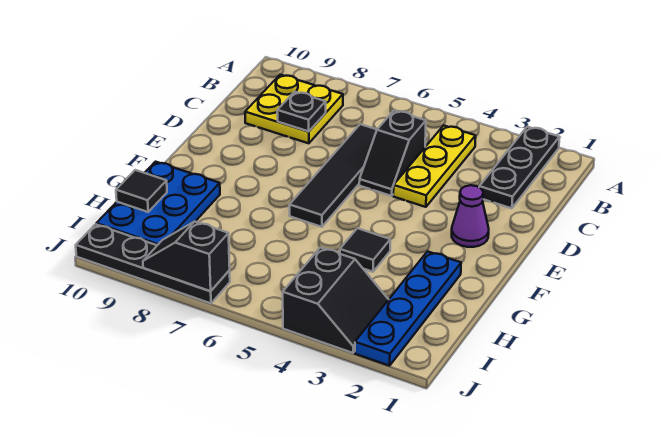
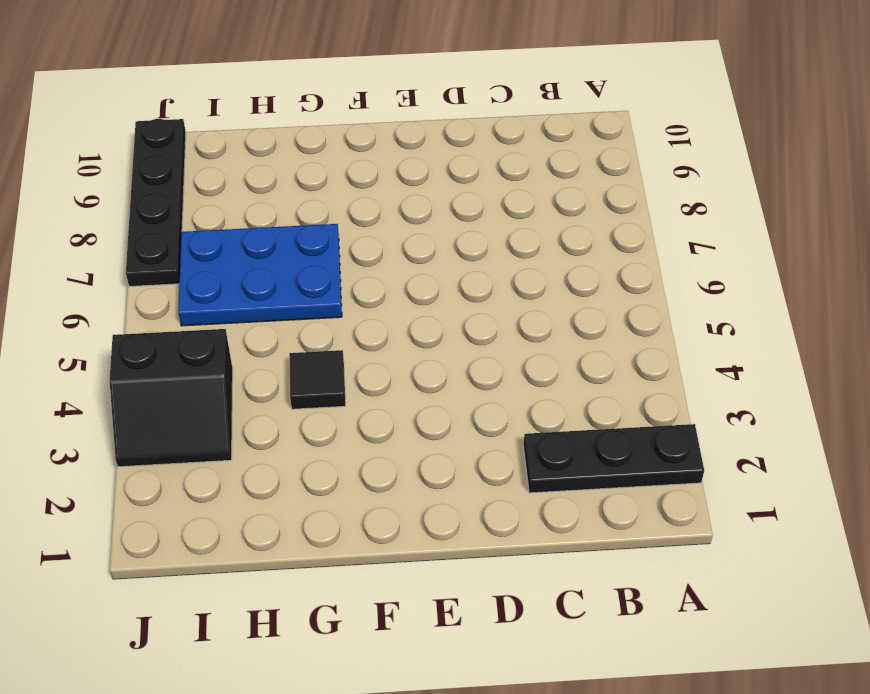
blue plate G6:I7 level 1 -> blue plate G9:I10 level 1
none -> yellow plate B4:D4 level 1
none -> yellow plate B8:C9 level 1
none -> black slope C5:D5 level 1 top C

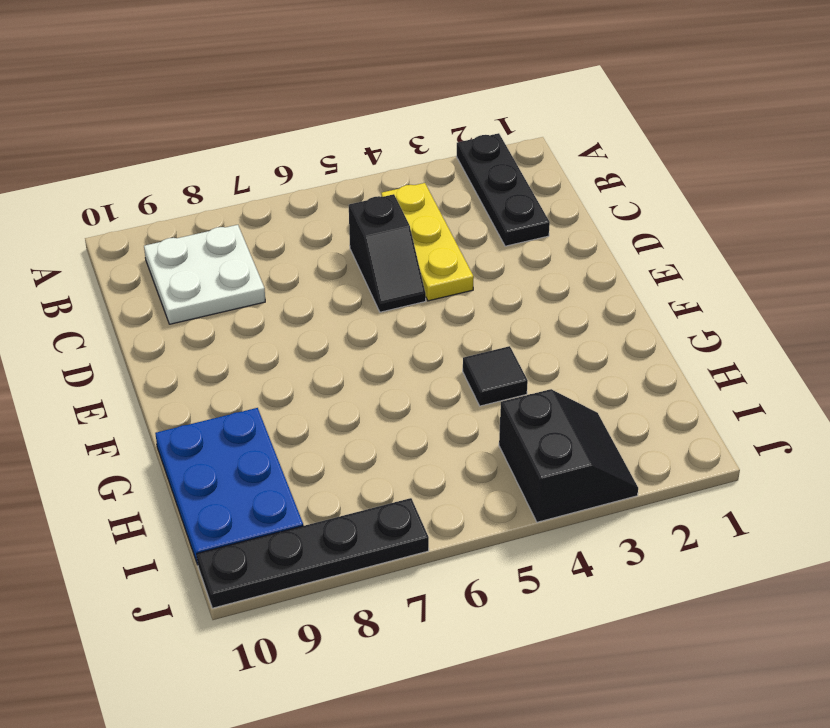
white plate B8:C9 level 1 -> yellow plate B8:C9 level 1
none -> black tile C6:F6 level 1
none -> purple cone E2 level 1
none -> blue plate G2:J2 level 1

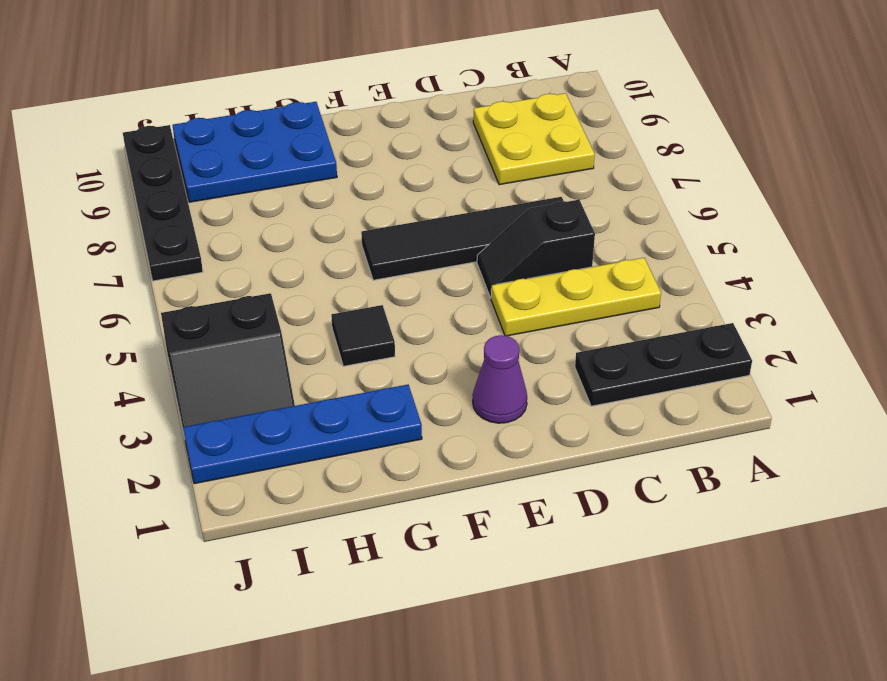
none -> black plate C8 level 2
none -> black tile H10 level 2
none -> black slope J7:J8 level 2 top 7

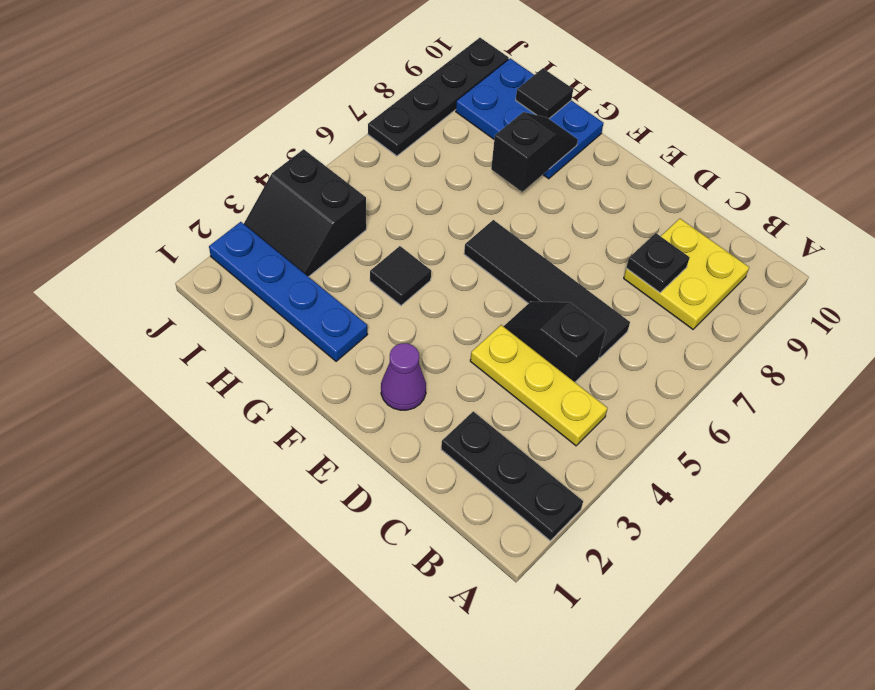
black slope G8:G9 level 2 top 8 -> black slope J7:J8 level 2 top 7

